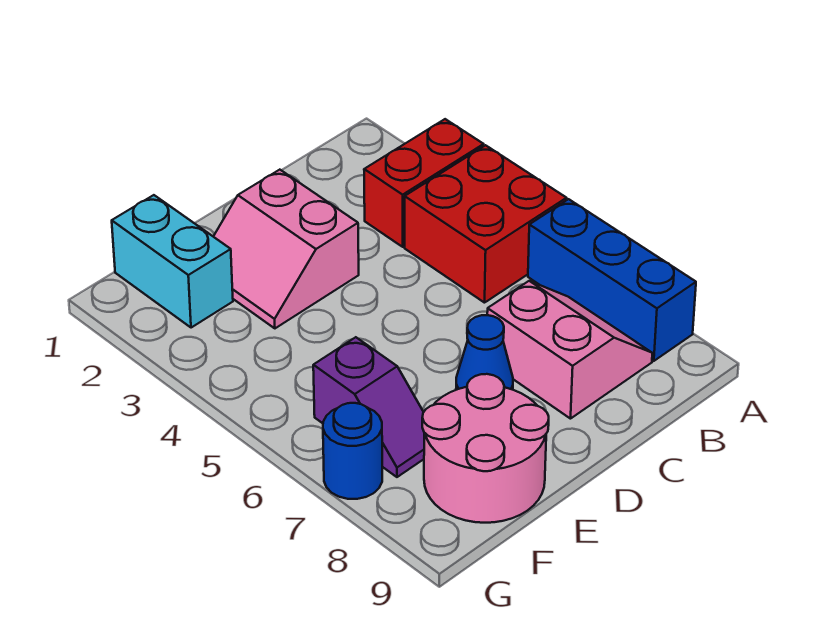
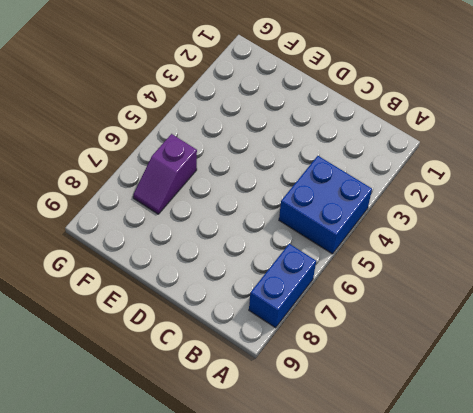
blue brick A4:B5 level 1 -> red brick A4:B5 level 1
blue brick A7:A8 level 1 -> blue brick A6:A8 level 1
none -> red brick A3:B3 level 1
none -> pink slope B7:C8 level 1 top C

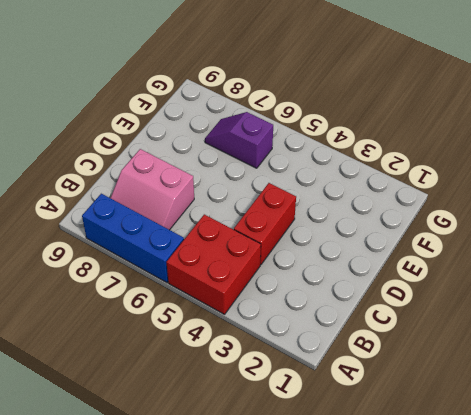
red brick C4:D4 level 1 -> red brick A3:B3 level 1
none -> pink slope D2:E3 level 1 top D
none -> blue cone D7 level 1

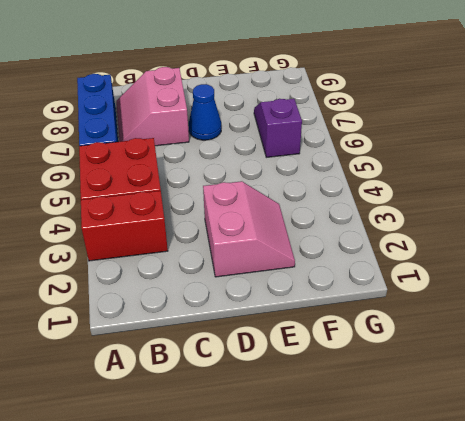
none -> pink round brick E8:F9 level 1
none -> cyan brick F1:F2 level 1

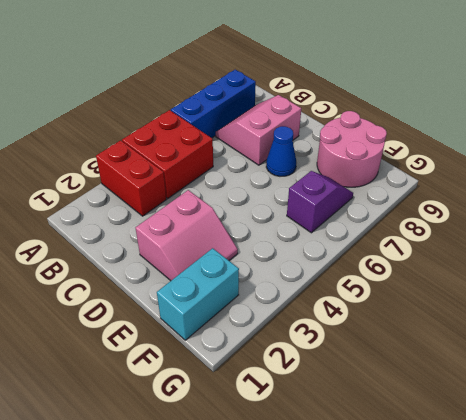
none -> blue round brick G7 level 1

